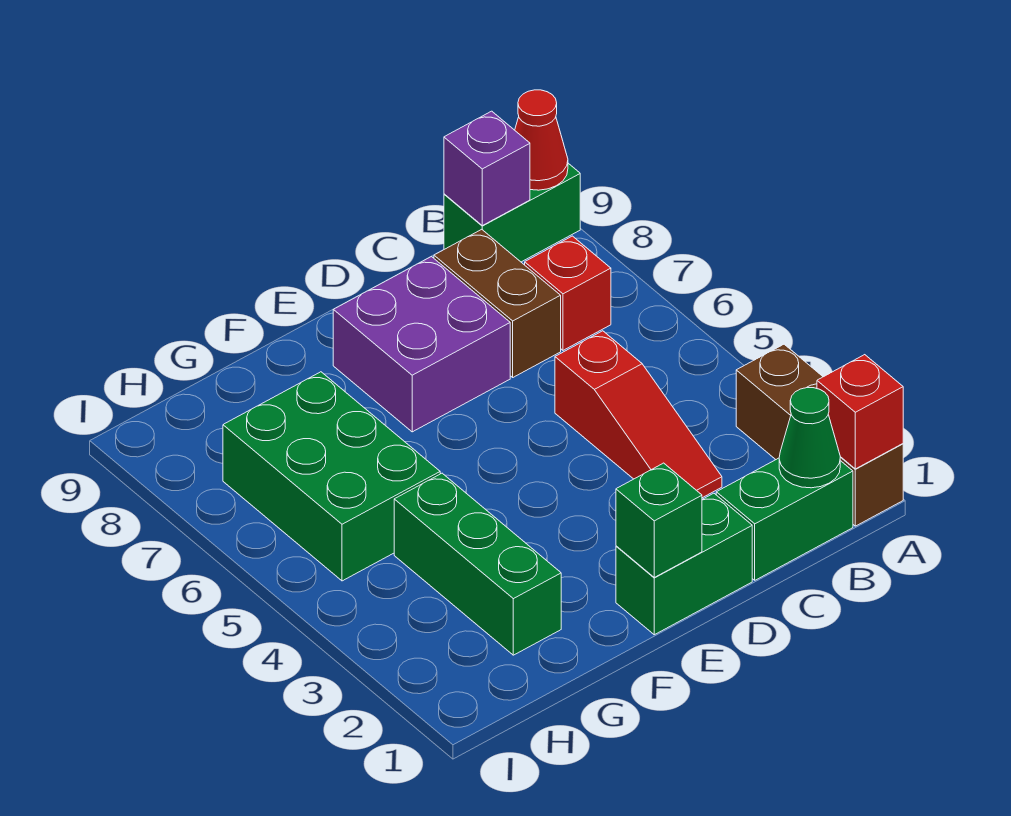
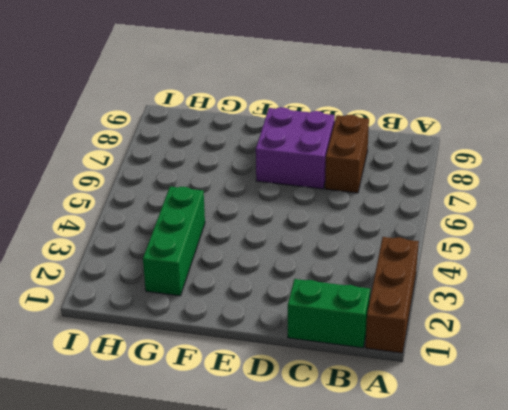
none -> green brick A9:B9 level 1
none -> red brick B7 level 1
none -> red slope C3:C5 level 1 top 5

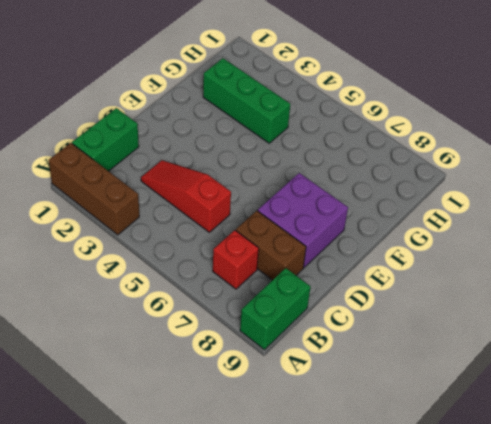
none -> green brick D1:E1 level 1
none -> green brick G5:H7 level 1
none -> red brick A1 level 2

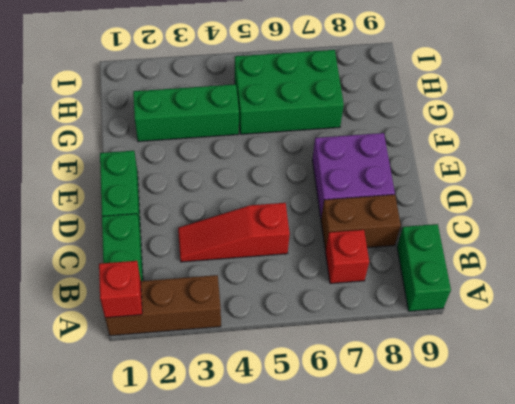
none -> red cone A9 level 2
none -> green cone B1 level 2
none -> purple brick B9 level 2

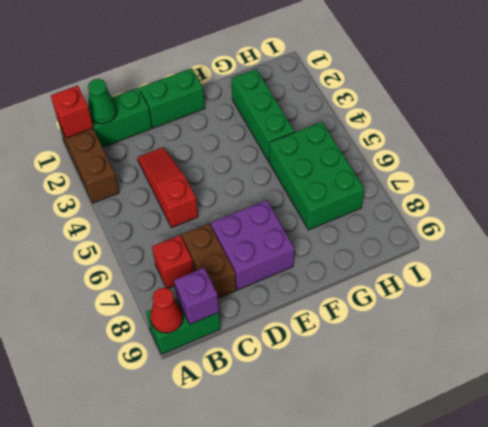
none -> green brick E1 level 2

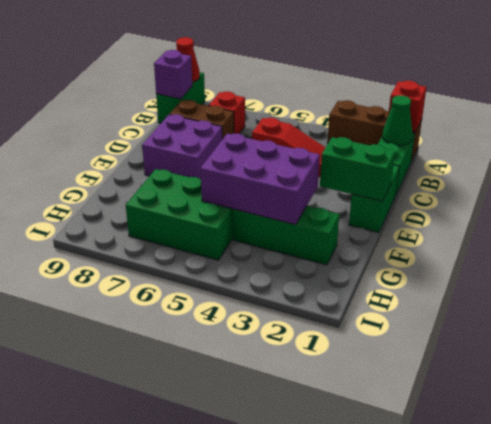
green brick E1:E2 level 2 -> green brick E1 level 2
purple brick F3:G5 level 2 -> none

